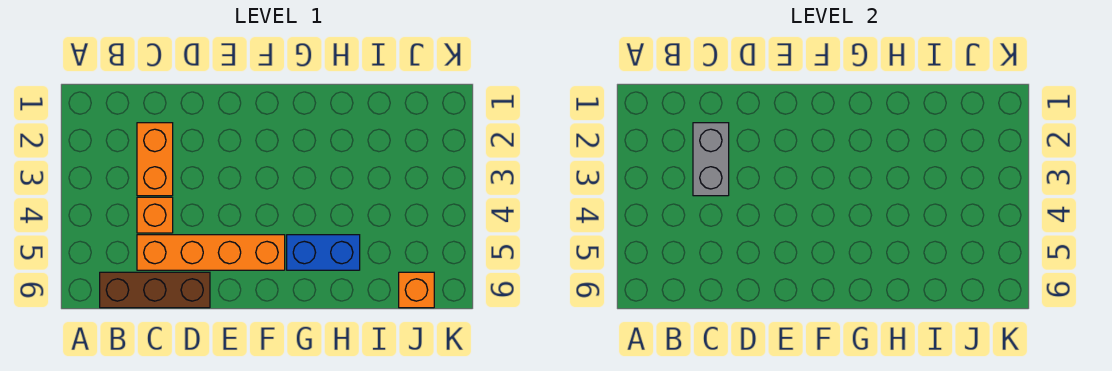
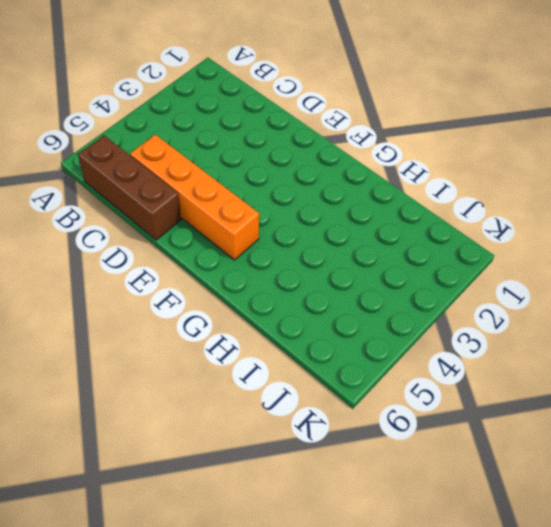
none -> orange brick C2:C3 level 1
none -> orange brick C4 level 1

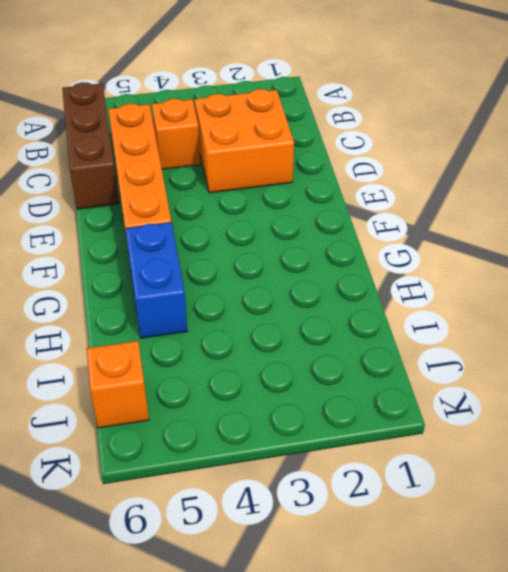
orange brick C2:D3 level 1 -> orange brick C2:C3 level 1
none -> grey brick C2:C3 level 2

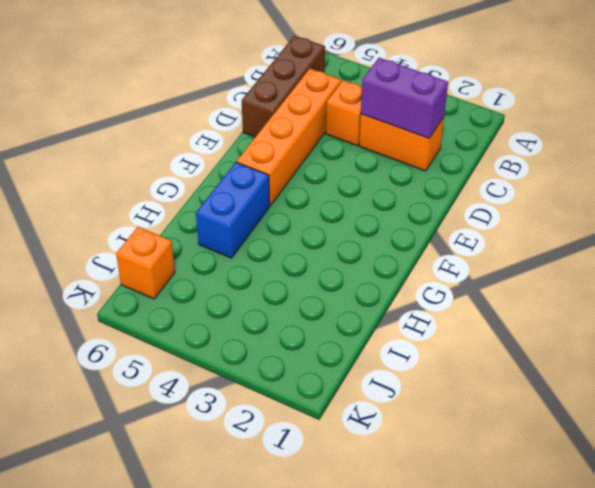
purple brick C2:C3 level 2 -> grey brick C2:C3 level 2

